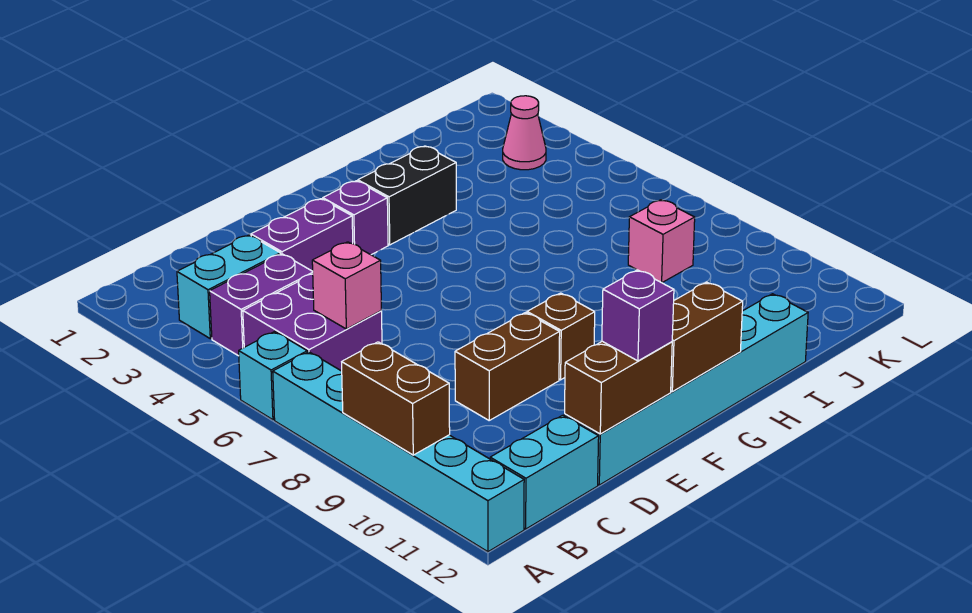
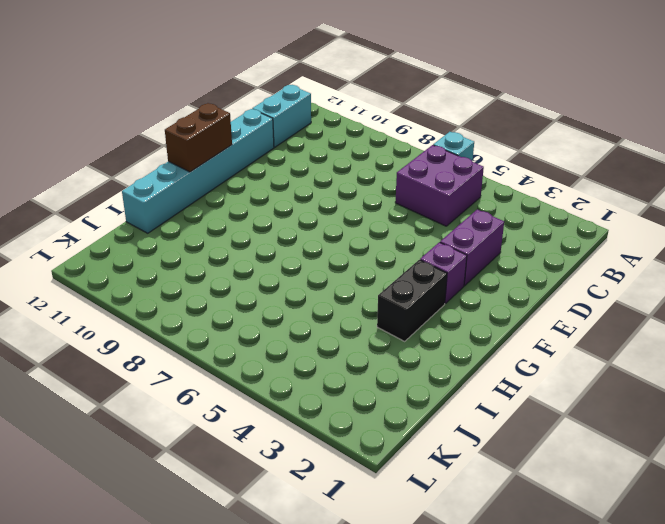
none -> cyan brick A7:A12 level 1
none -> cyan brick B3:C3 level 1
none -> purple brick B4:C4 level 1

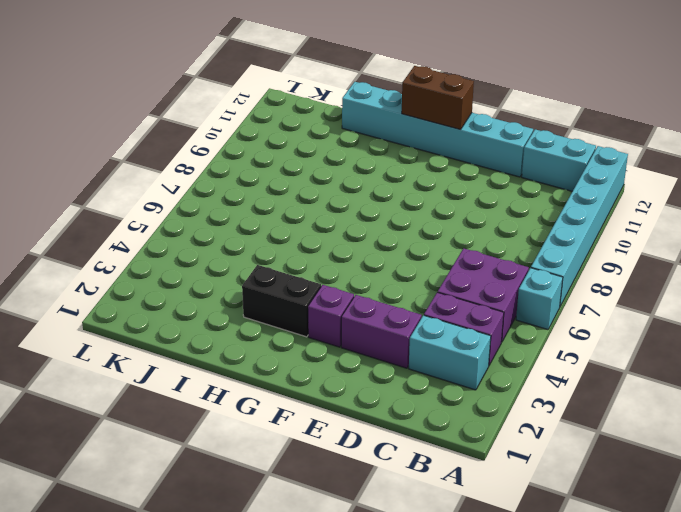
none -> brown brick D9:E9 level 1
none -> brown brick F9 level 1
none -> pink brick J8 level 1

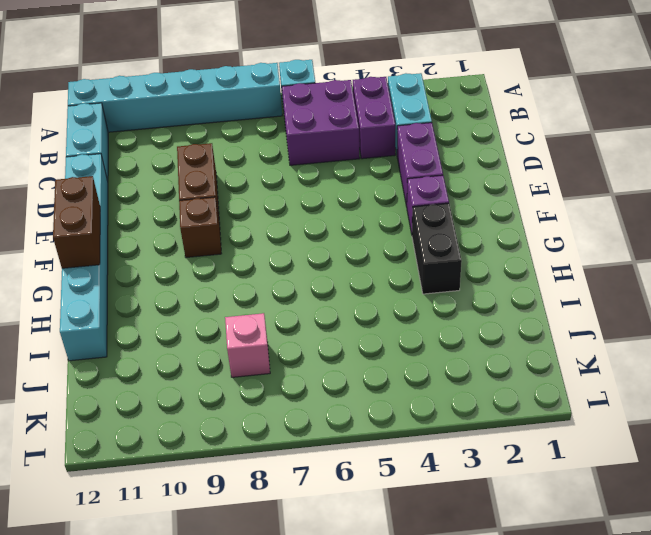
none -> pink cone K3 level 1
none -> brown brick A9:A10 level 2
none -> pink brick C6 level 2

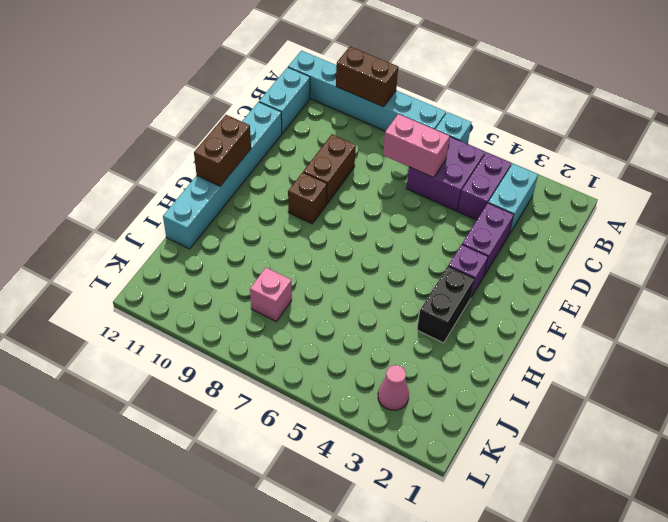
pink brick C6:C7 level 2 -> pink brick C6 level 2
none -> brown brick D12:E12 level 2
none -> purple brick E12 level 3

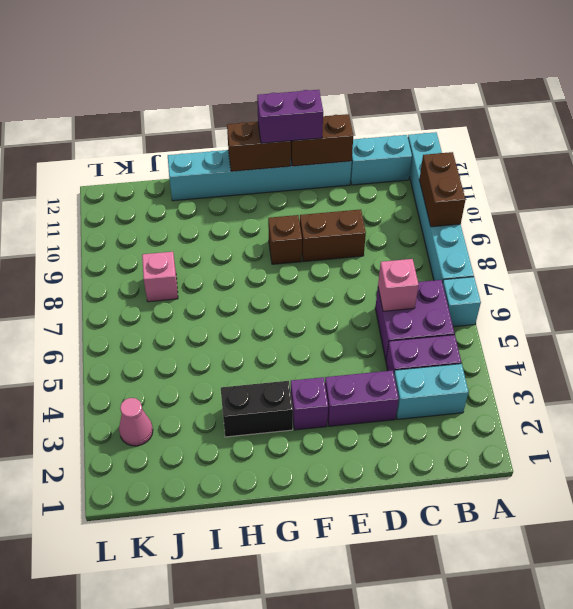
purple brick E12:F12 level 3 -> purple brick E12 level 3

